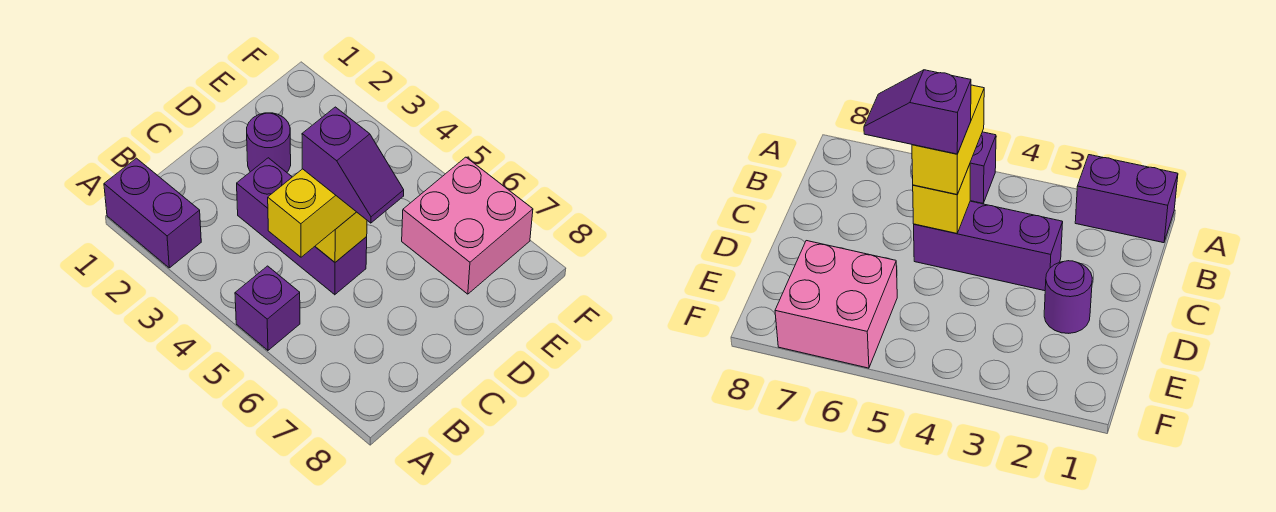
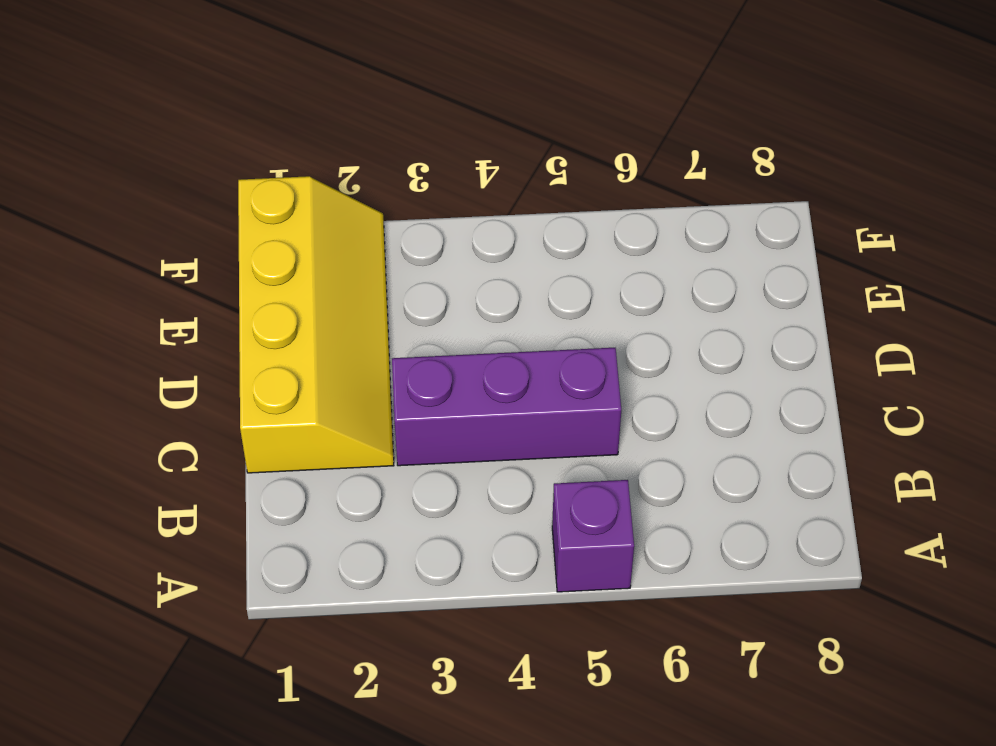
yellow slope C1:F2 level 1 top 1 -> purple round brick D2 level 1
none -> purple brick A1:A2 level 1
none -> pink brick E6:F7 level 1

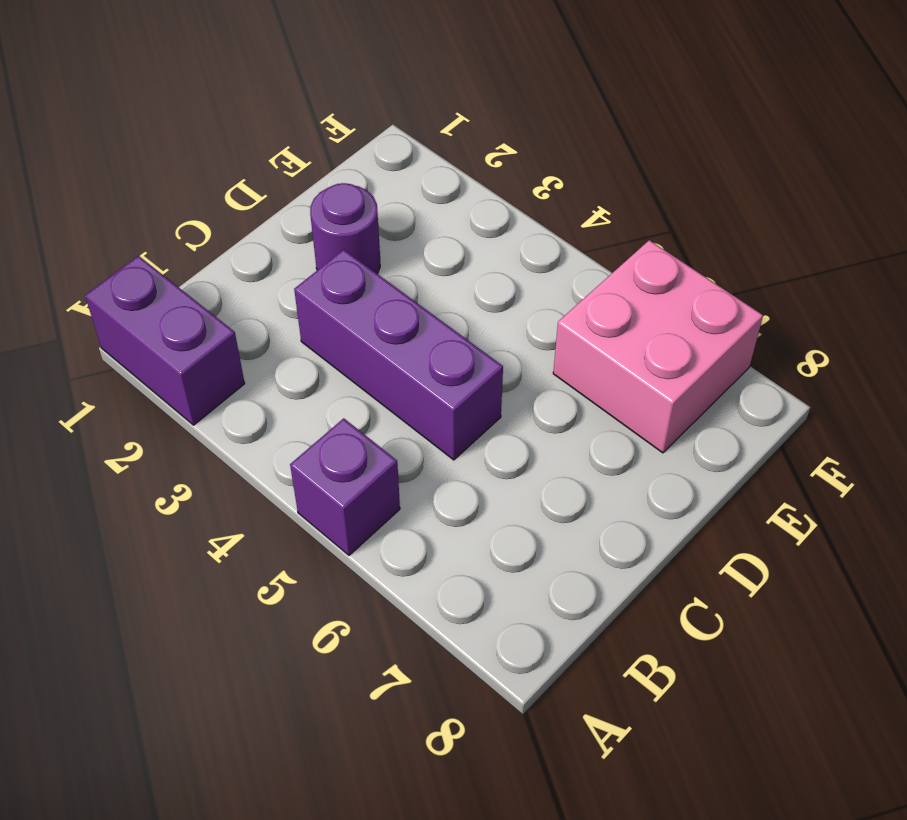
none -> yellow brick C5 level 2
none -> yellow brick B5:C5 level 3

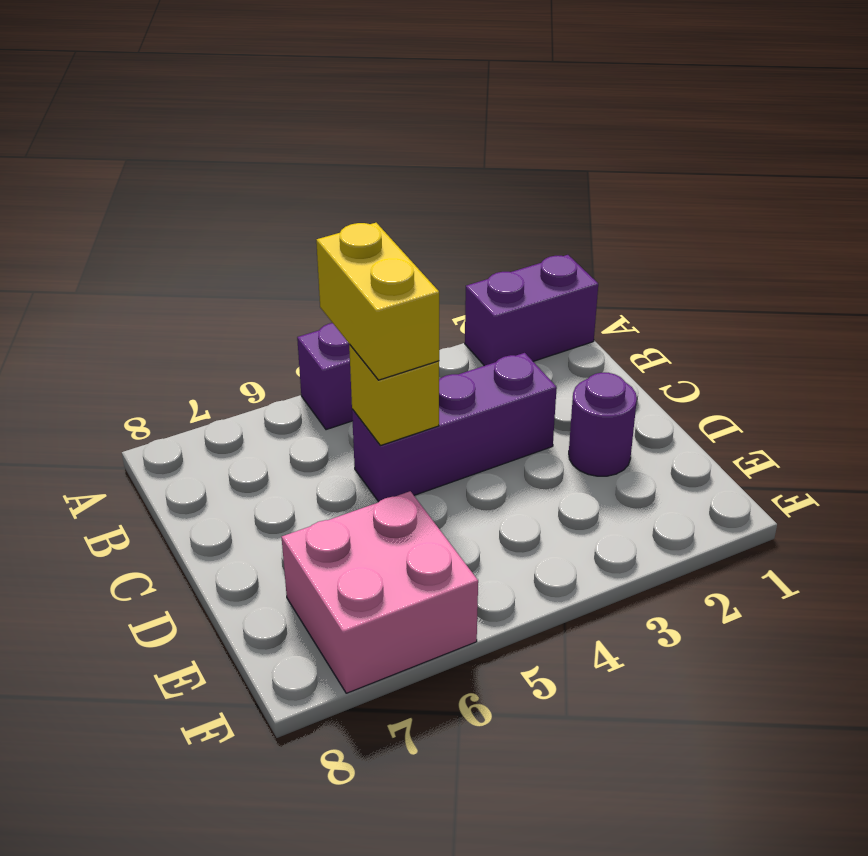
none -> purple slope C5:C6 level 4 top 5

